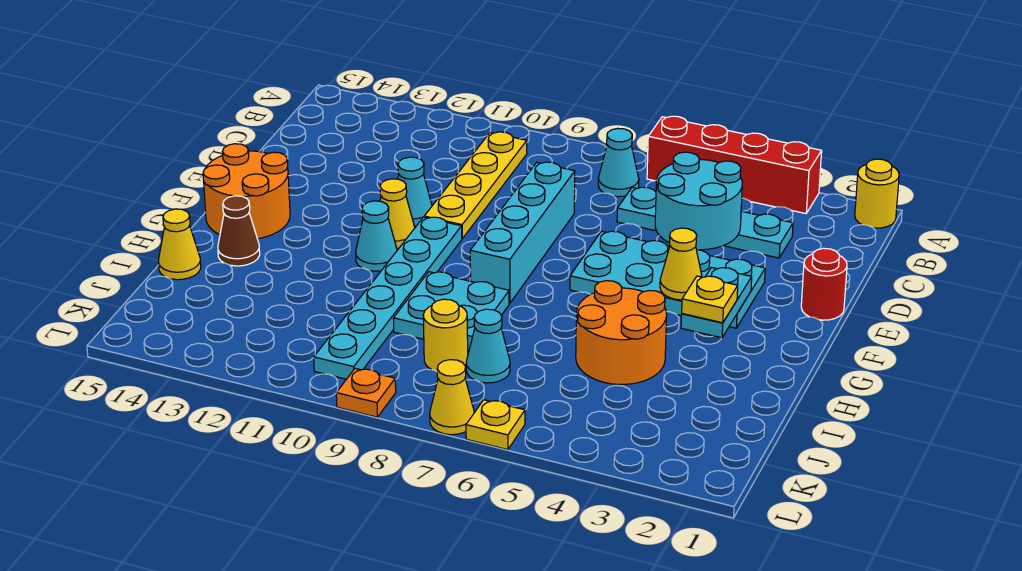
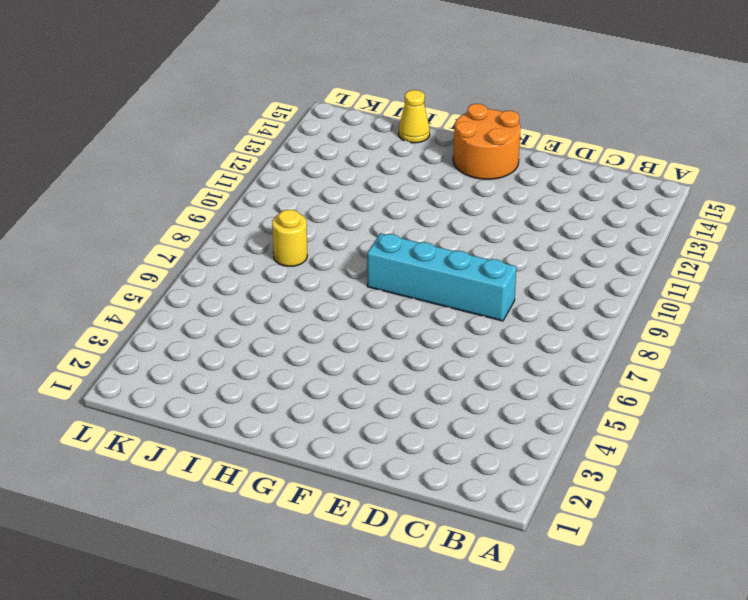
none -> yellow round brick A1 level 1
none -> red brick A3:A6 level 1
none -> cyan cone B7 level 1

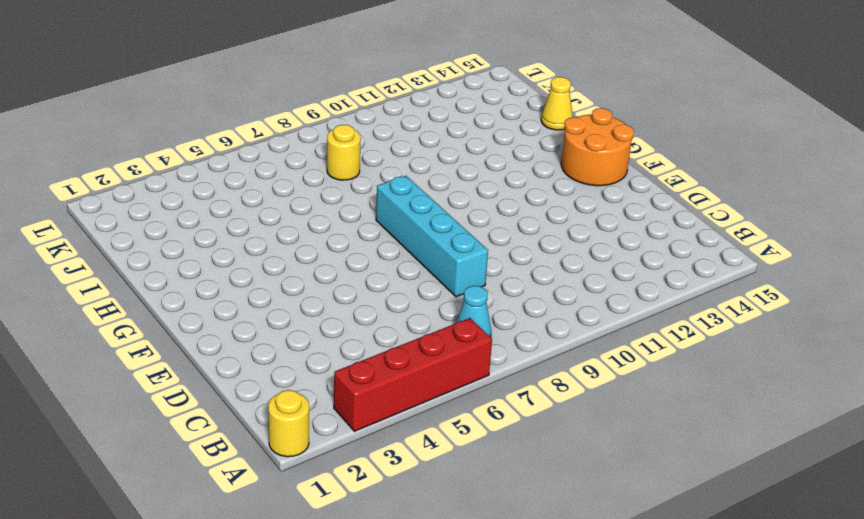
none -> yellow plate B10:E10 level 1
none -> cyan plate C3:C6 level 1
none -> red round brick E1 level 1

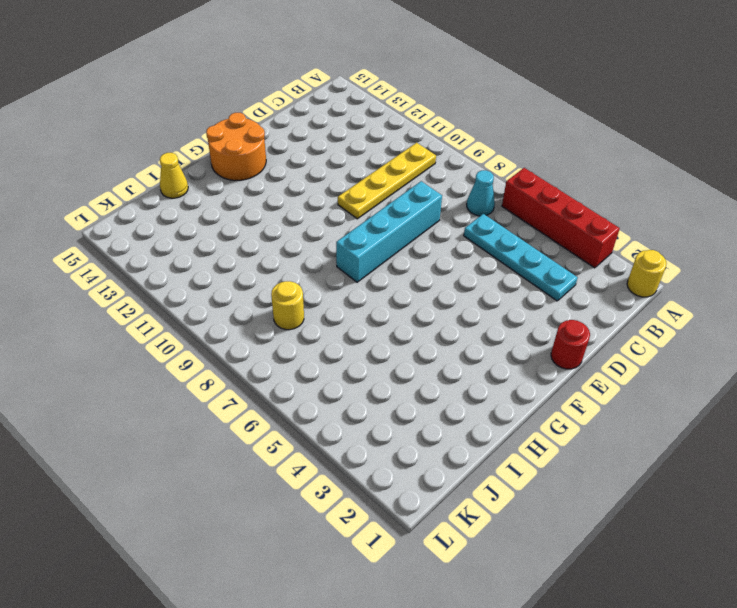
none -> cyan plate E3:F6 level 1
none -> cyan cone E11 level 1
none -> cyan plate F10:K10 level 1

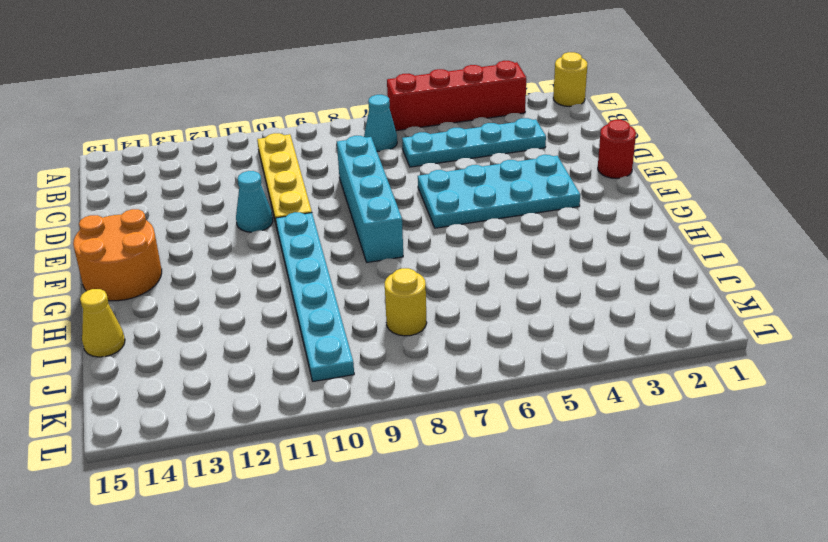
none -> yellow cone F11 level 1
none -> cyan cone G11 level 1
none -> orange round brick H4:I5 level 1

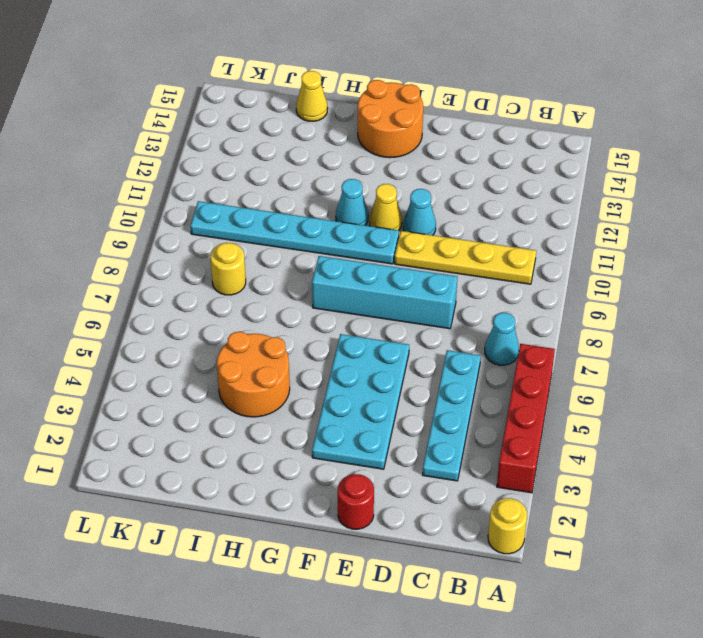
none -> cyan plate H8:I9 level 1
none -> brown cone H14 level 1
none -> cyan cone J7 level 1

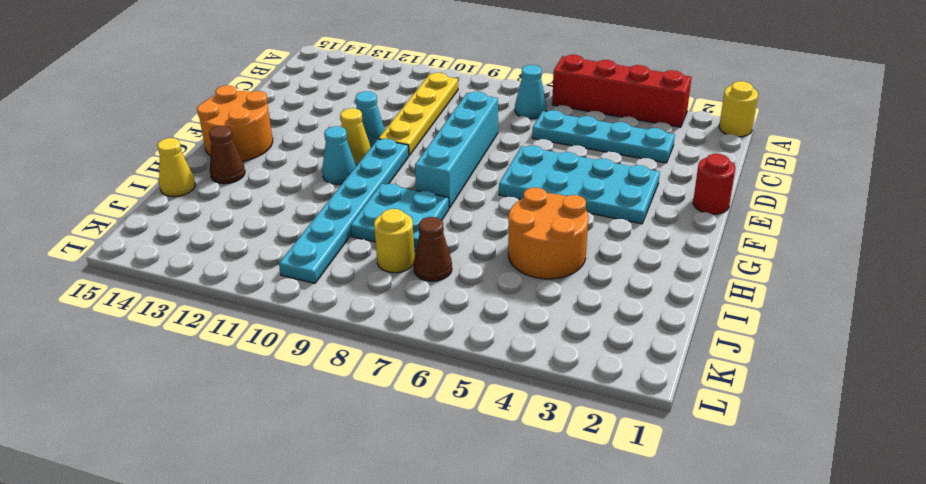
brown cone J7 level 1 -> cyan cone J7 level 1
none -> yellow plate L6 level 1
none -> yellow cone L7 level 1
none -> orange plate L9 level 1

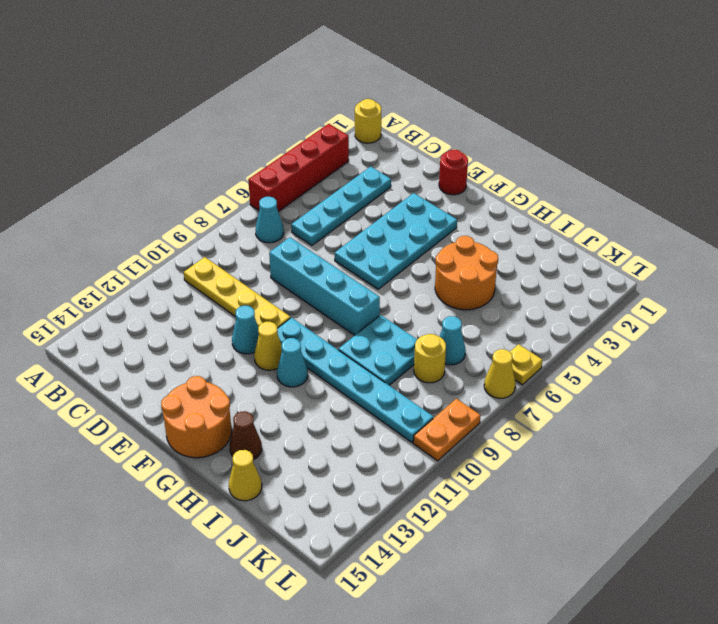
orange plate L9:L10 level 1 -> orange plate L9 level 1
none -> cyan round brick C4:D5 level 2
none -> cyan plate F3:G3 level 2
none -> yellow cone F4 level 2

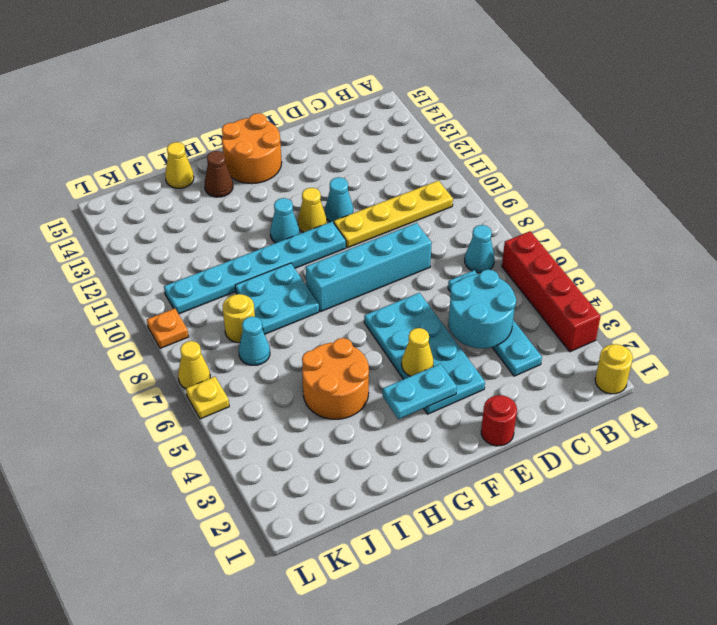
none -> yellow plate G3 level 3

